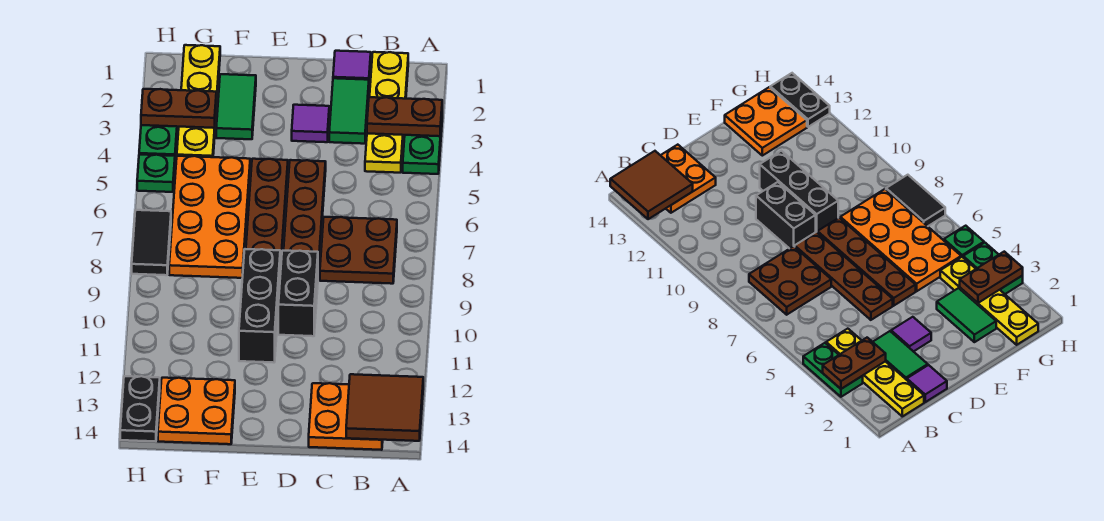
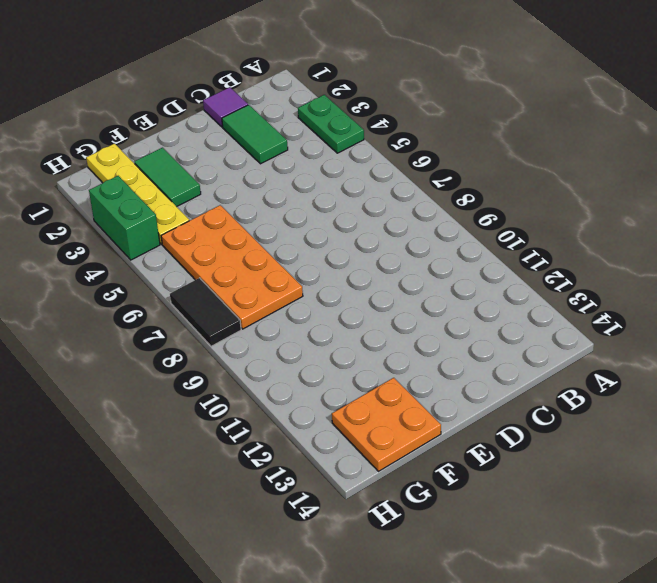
green brick H3:H4 level 1 -> green plate H3:H4 level 1
none -> yellow plate B1:B4 level 1
none -> brown plate B7:C8 level 1
none -> orange plate B13:C14 level 1

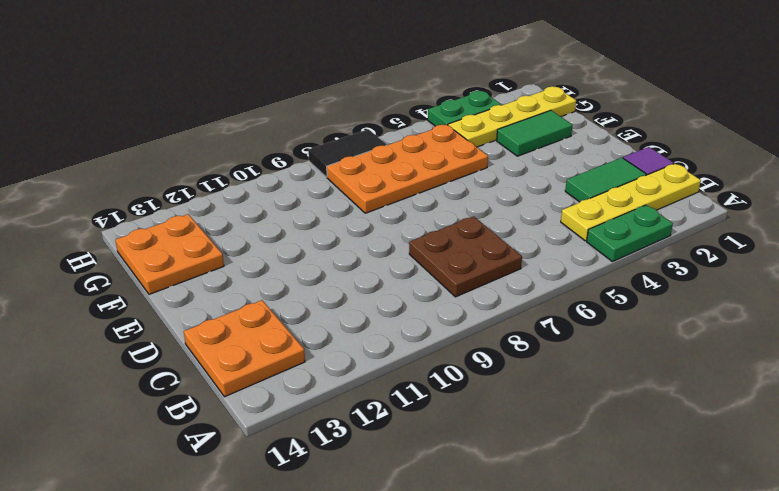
none -> purple tile D3 level 1
none -> brown plate D5:D8 level 1
none -> black brick D9:D10 level 1

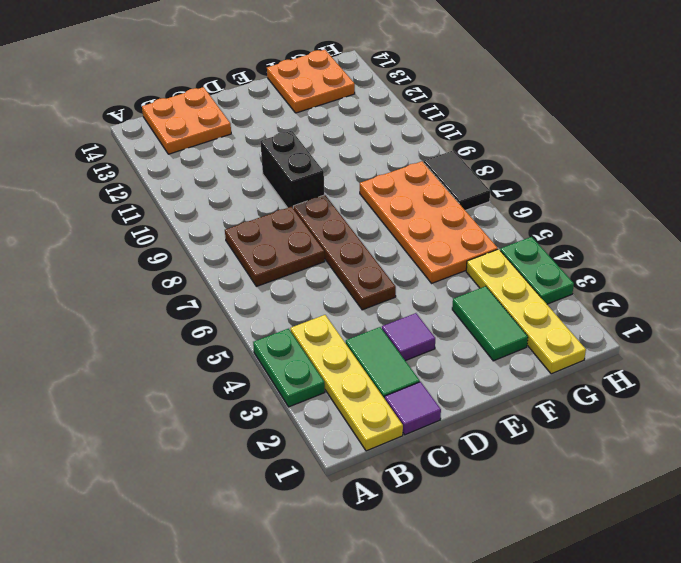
none -> brown plate E5:E8 level 1
none -> black brick E9:E11 level 1
none -> green plate H5 level 1

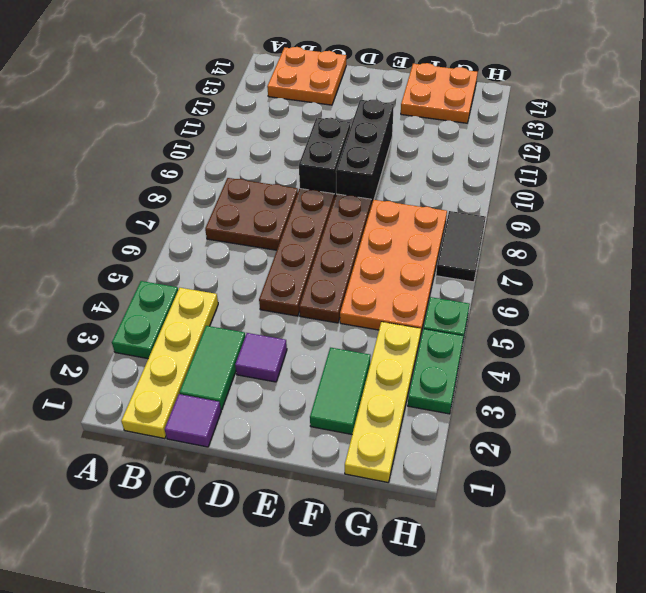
none -> black plate H13:H14 level 1
none -> brown plate A3:B3 level 2
none -> brown tile A13:B14 level 2

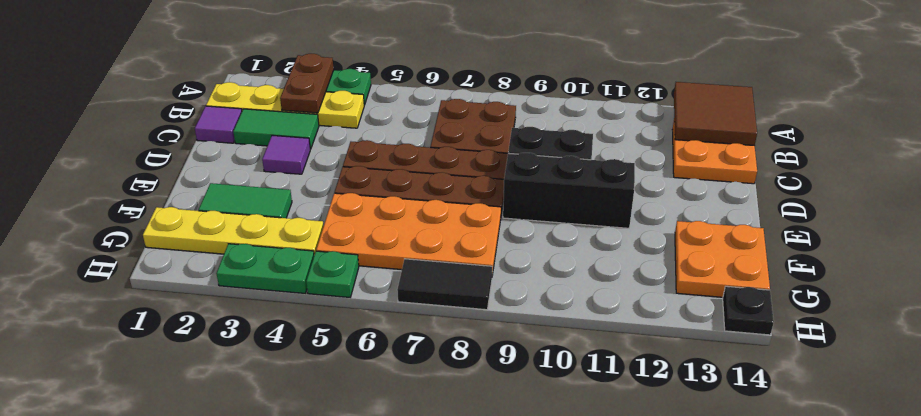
black plate H14 level 1 -> black plate H13:H14 level 1
none -> brown plate G3:H3 level 2

